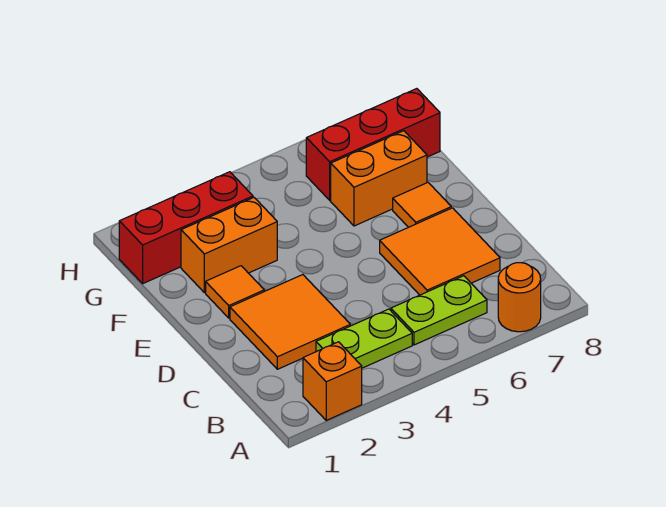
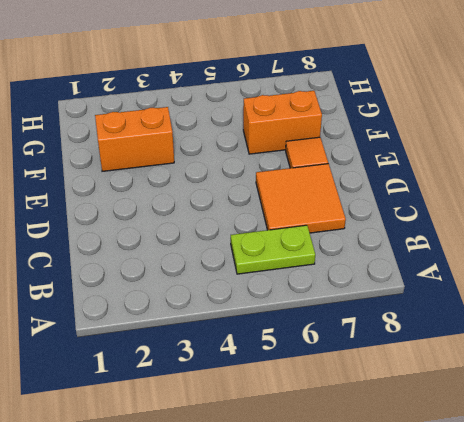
none -> orange brick A2 level 1
none -> orange round brick A7 level 1
none -> lime plate B3:B4 level 1

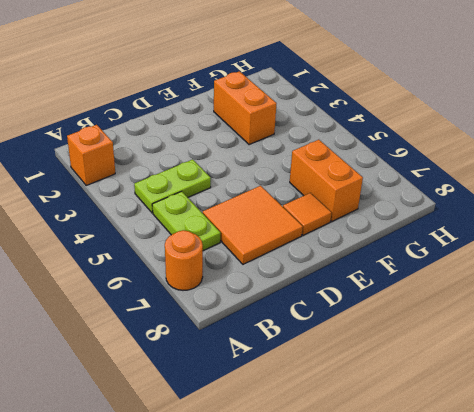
lime plate B4:C4 level 1 -> lime plate B3:B4 level 1
none -> orange tile C2:D3 level 1
none -> orange tile E2 level 1
none -> red brick G1:G3 level 1

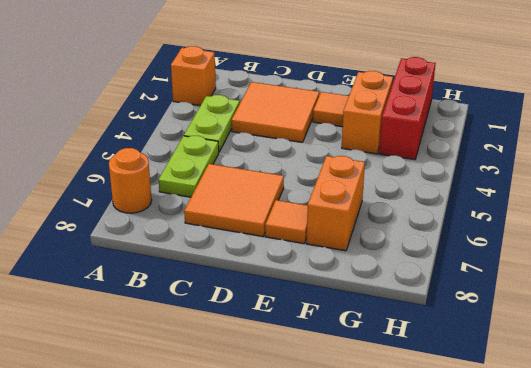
none -> red brick G6:G8 level 1

